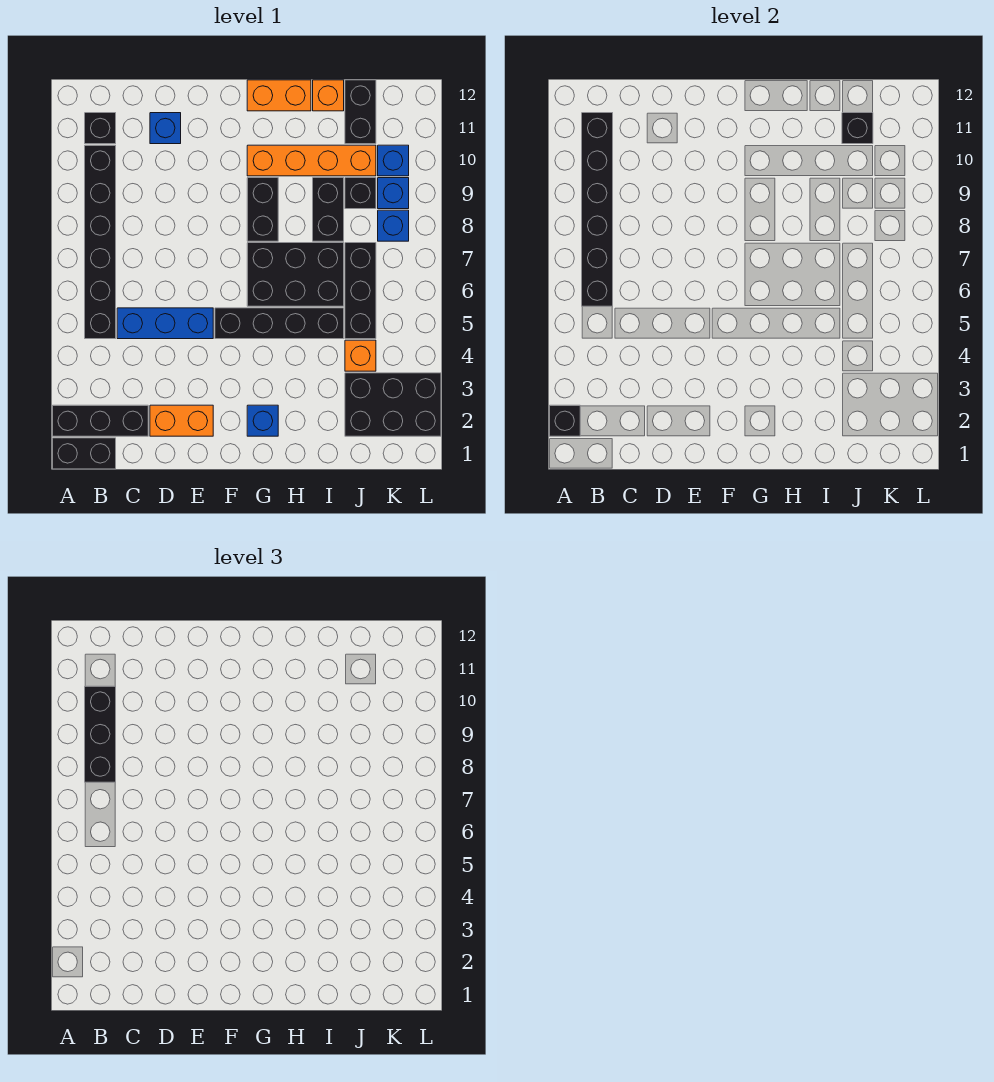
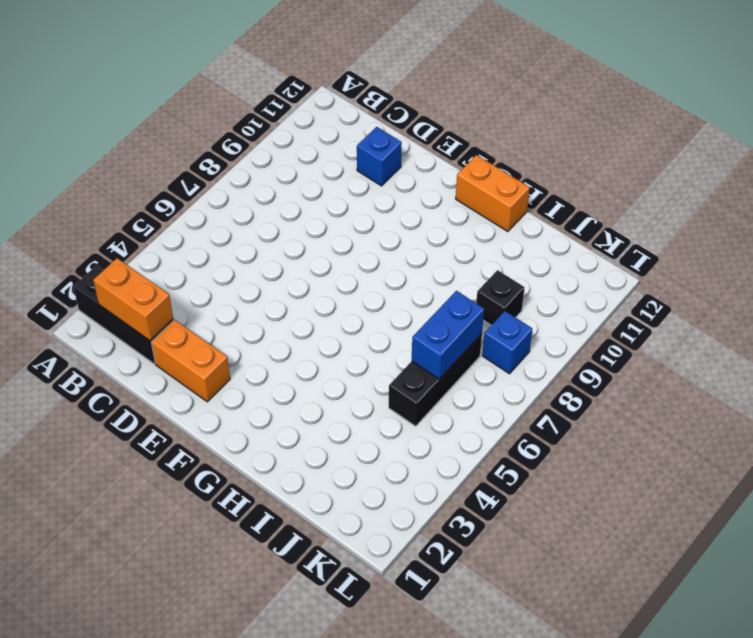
orange brick B2:C2 level 2 -> none
blue brick J6:J7 level 2 -> none
none -> black brick A1:B1 level 1
none -> black brick B5:B10 level 1
none -> black brick B11 level 1

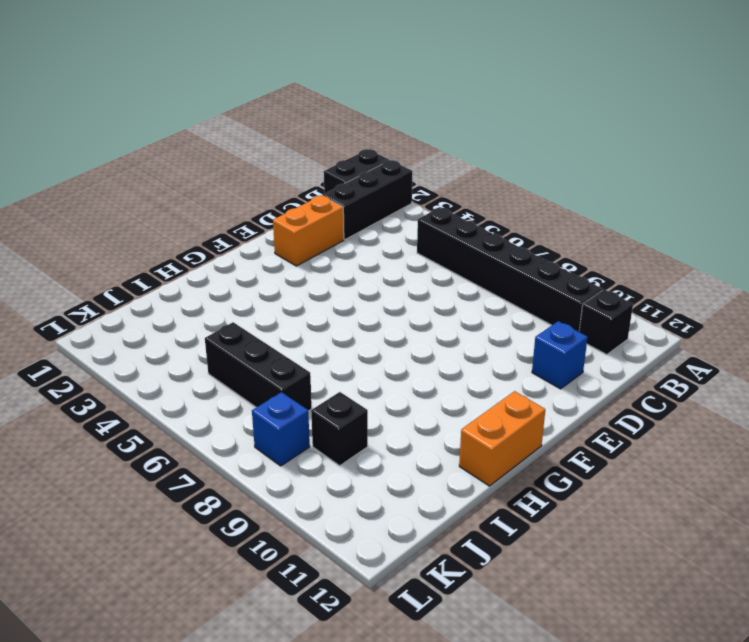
none -> blue brick C5:E5 level 1
none -> black brick F5:I5 level 1
none -> blue brick G2 level 1

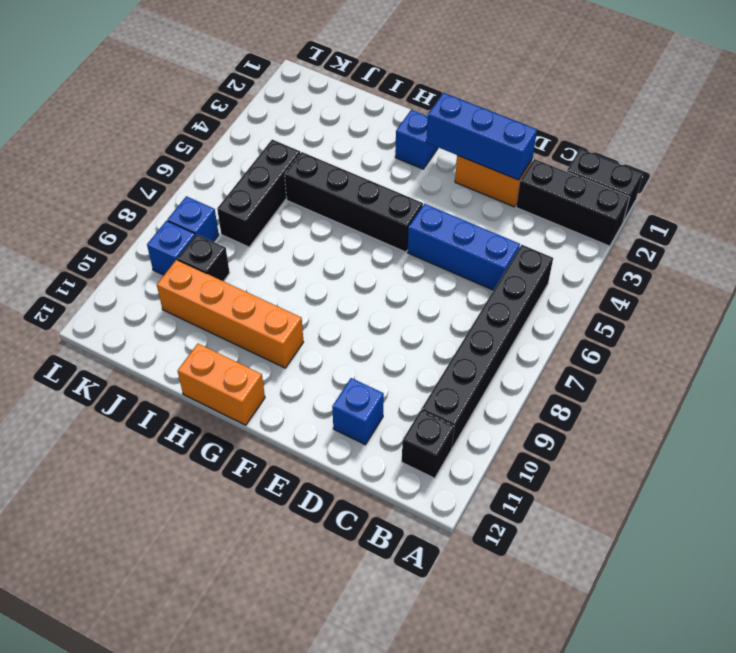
blue brick D2:F2 level 2 -> none
none -> black brick G6:I7 level 1
none -> black brick G8:G9 level 1
none -> black brick I8:I9 level 1

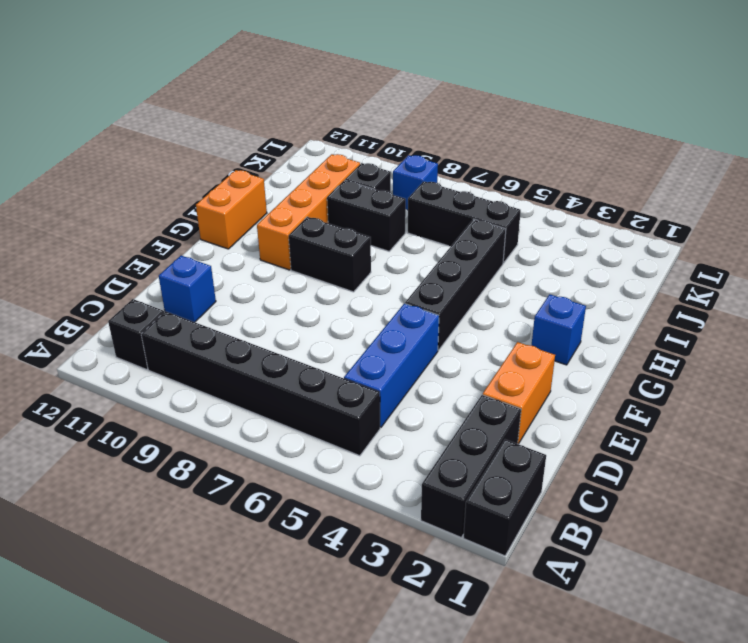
none -> black brick G6:I7 level 1
none -> orange brick I12 level 1
none -> black brick J2:L3 level 1

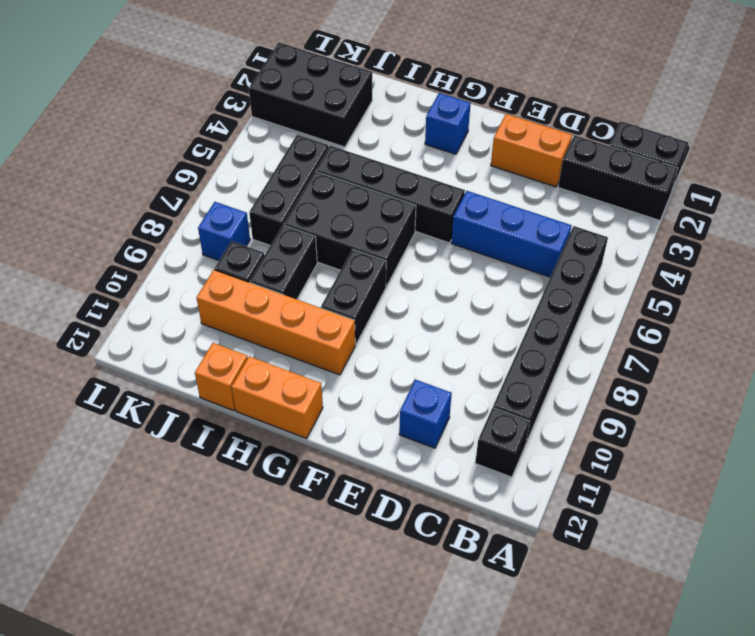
none -> orange brick J4 level 1
none -> black brick J11:J12 level 1
none -> blue brick K9 level 1

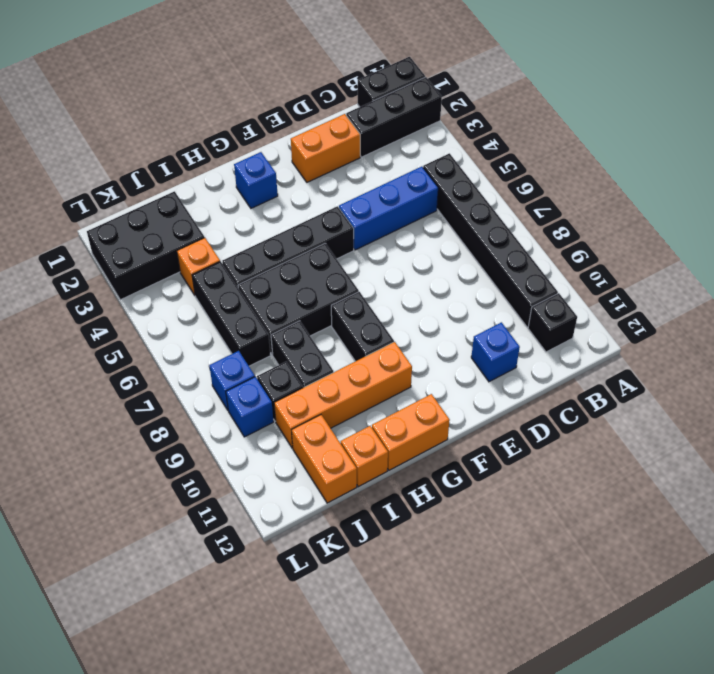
orange brick J11:J12 level 1 -> black brick J11:J12 level 1
none -> blue brick K10 level 1
none -> black brick A2 level 2
none -> black brick B6:B11 level 2

